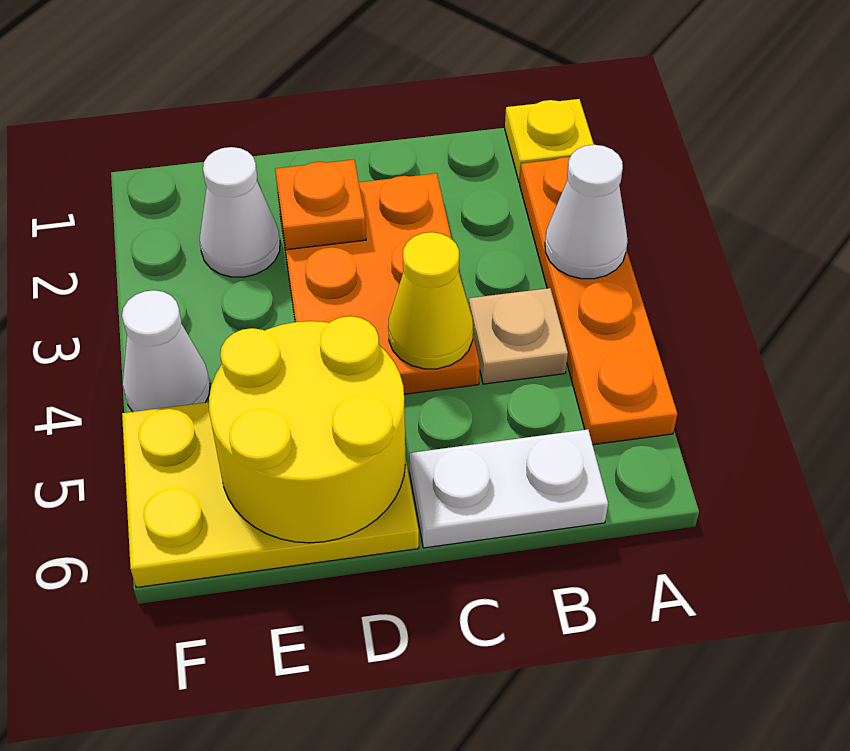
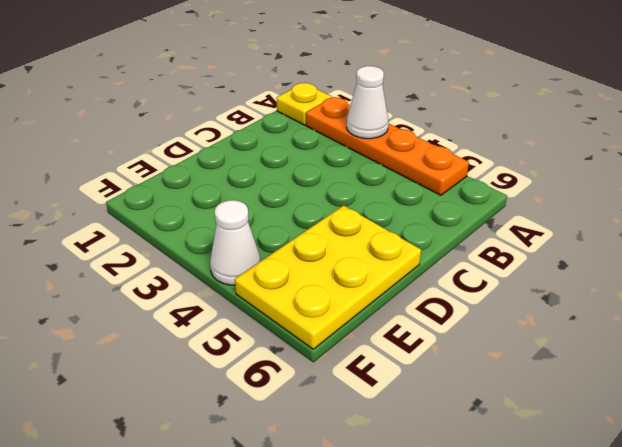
none -> tan plate B4 level 1
none -> white plate B6:C6 level 1
none -> orange plate C2:D4 level 1

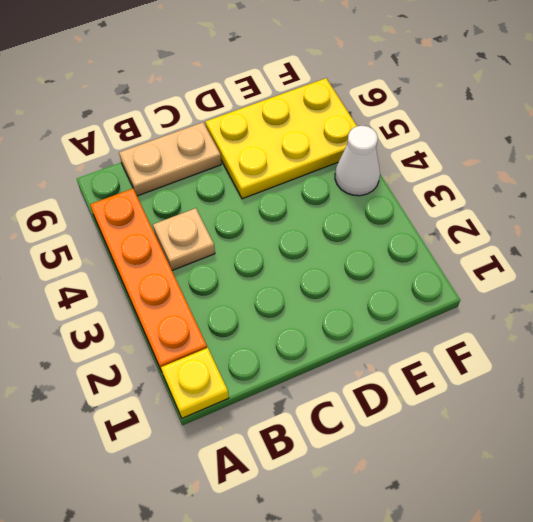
tan plate B6:C6 level 1 -> white plate B6:C6 level 1
none -> orange plate C2:D4 level 1
none -> white cone E2 level 1
none -> white cone A3 level 2

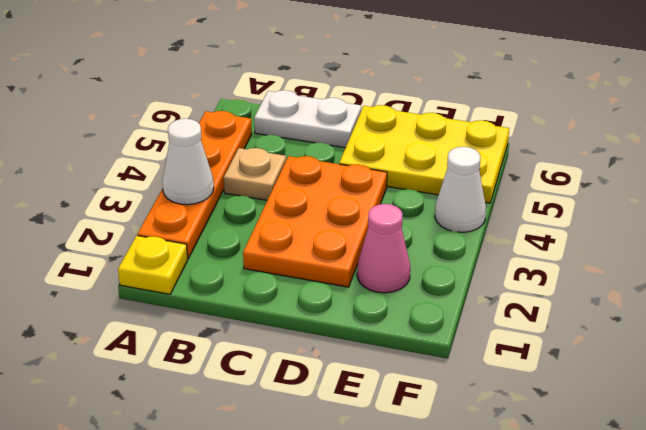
pink cone E2 level 1 -> white cone E2 level 1
none -> yellow cone C4 level 2
none -> orange plate D2 level 2
none -> yellow round brick D5:E6 level 2

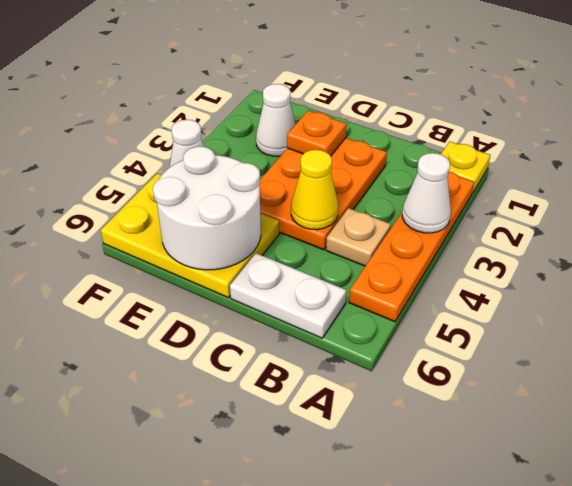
white round brick D5:E6 level 2 -> yellow round brick D5:E6 level 2

